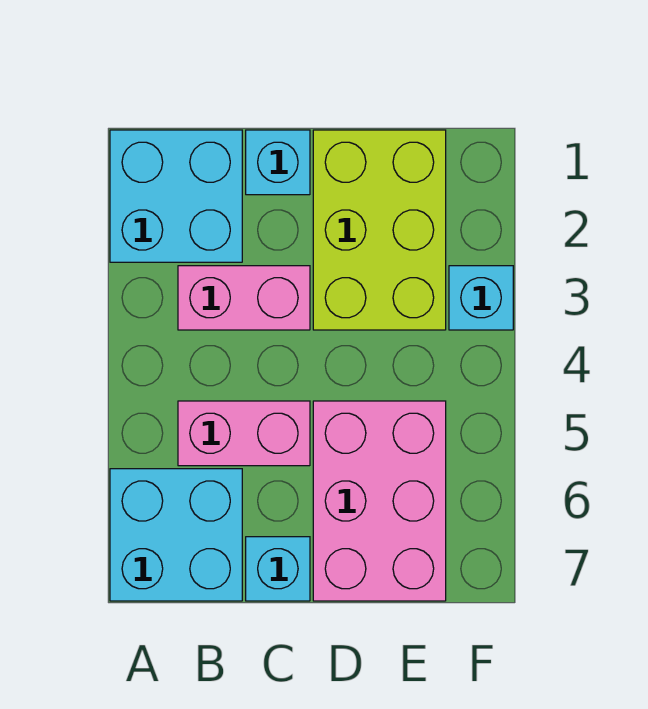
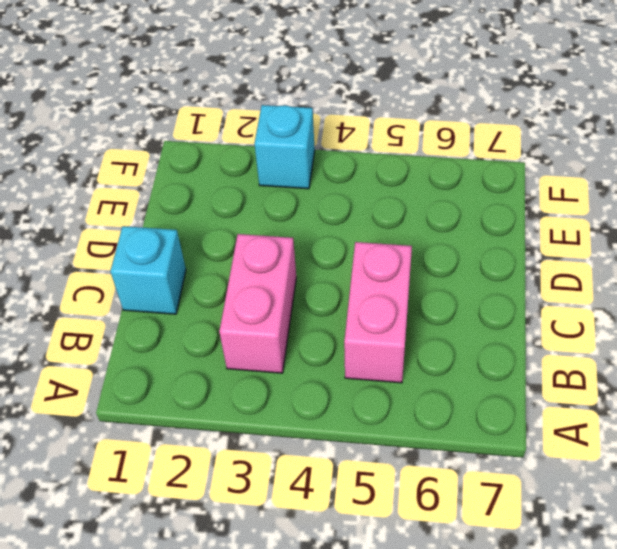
none -> cyan brick A1:B2 level 1
none -> cyan brick A6:B7 level 1

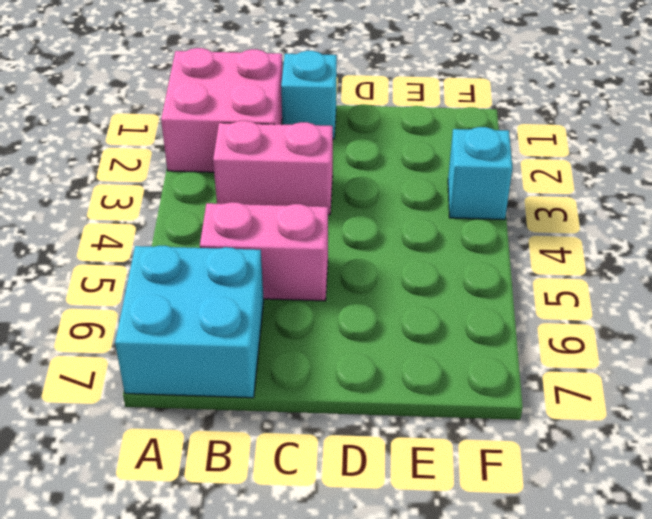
pink brick A1:B2 level 1 -> cyan brick A1:B2 level 1
none -> cyan brick C7 level 1
none -> lime brick D1:E3 level 1

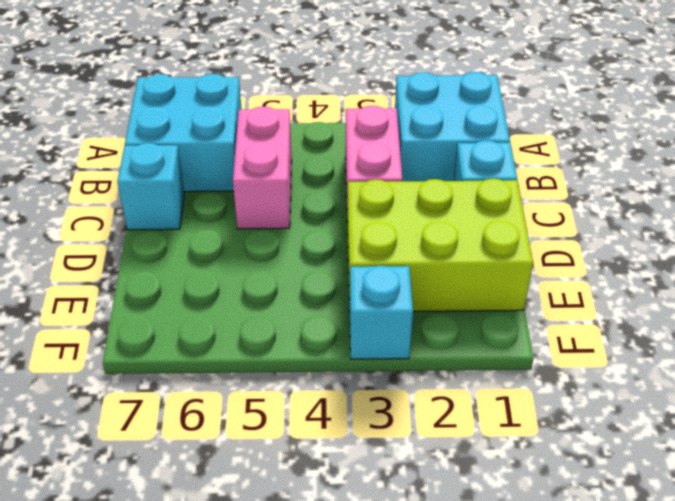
none -> pink brick D5:E7 level 1

